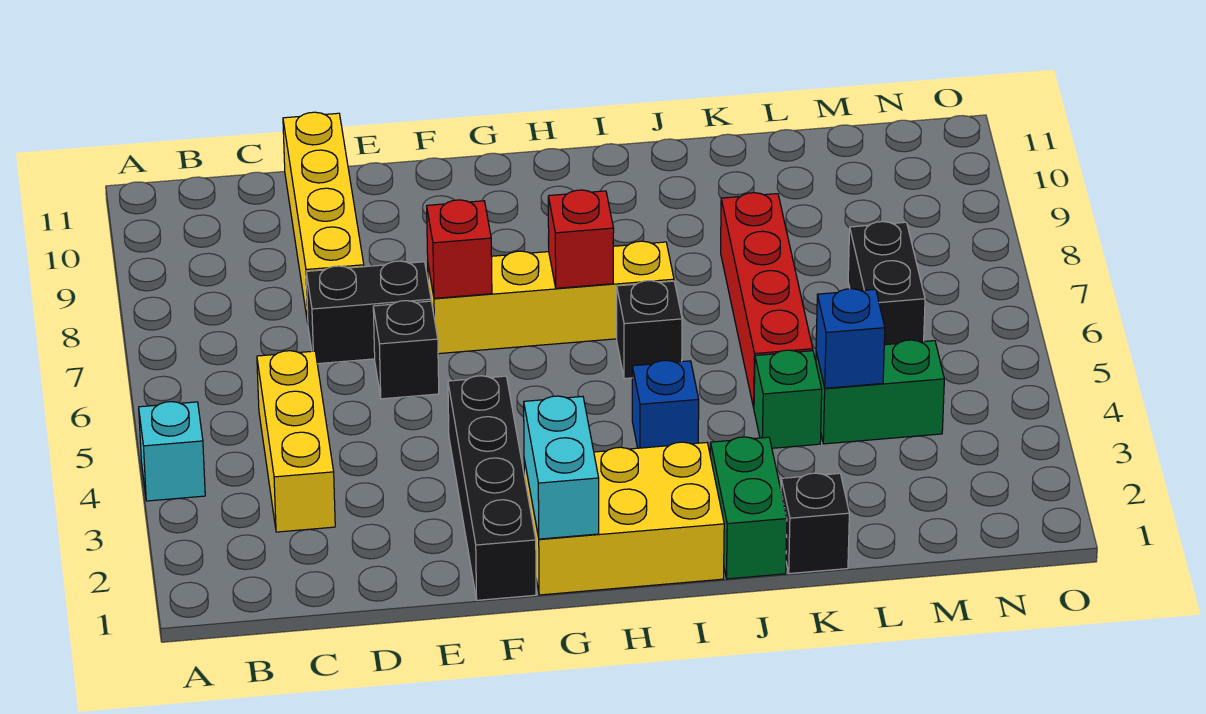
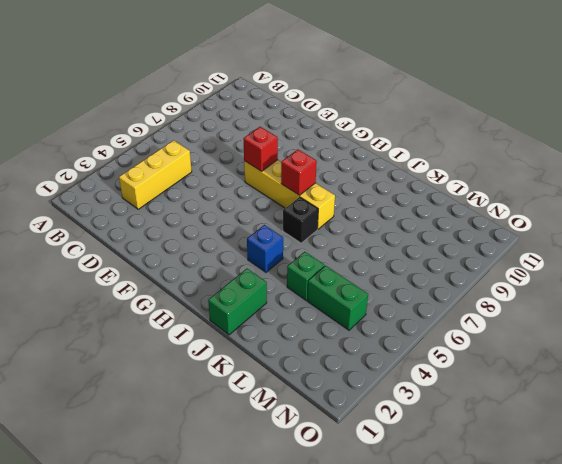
none -> cyan brick A4 level 1
none -> black brick D7:E7 level 1
none -> yellow brick D8:D11 level 1

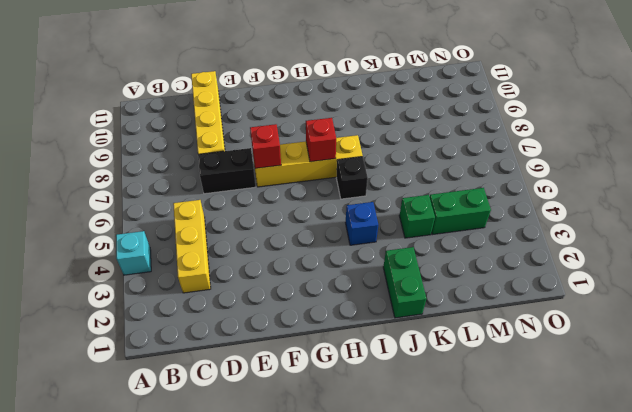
none -> black brick E6 level 1
none -> black brick F1:F4 level 1
none -> yellow brick G1:I2 level 1

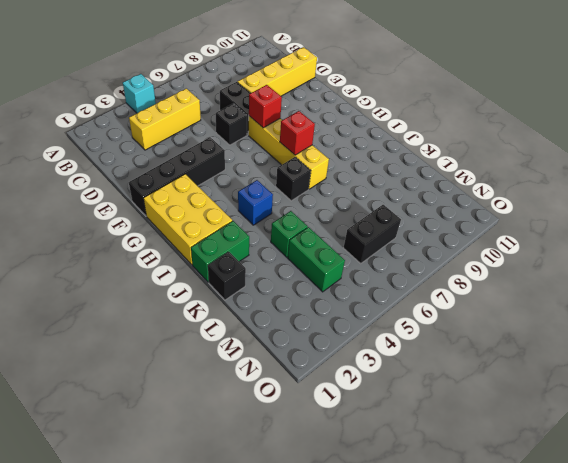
none -> red brick K5:K8 level 1
none -> cyan brick G1:G2 level 2
none -> blue brick L4 level 2

